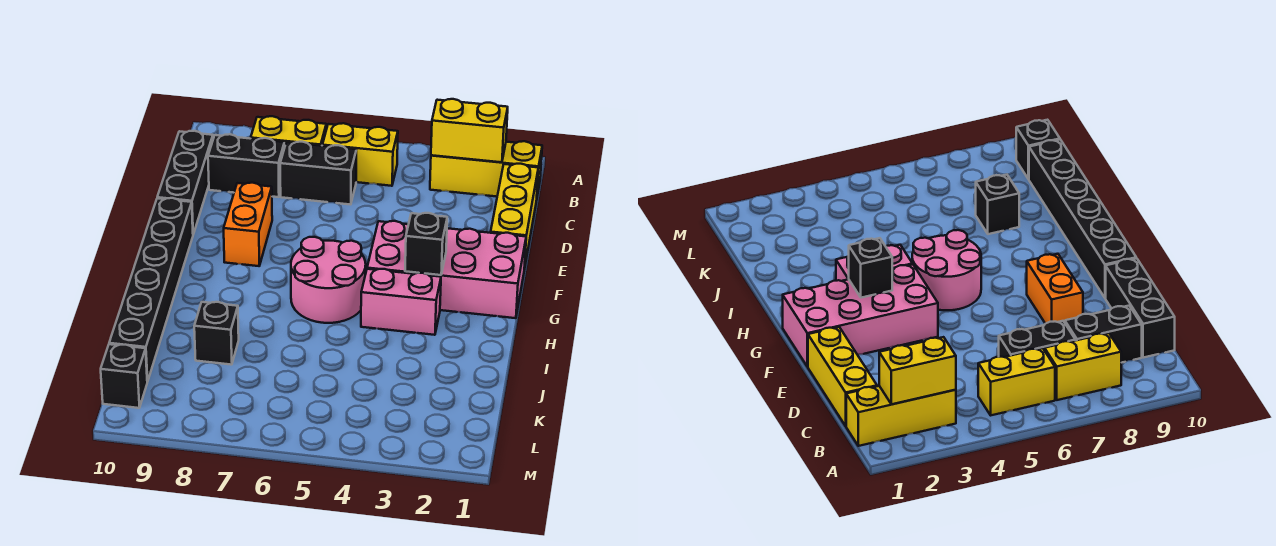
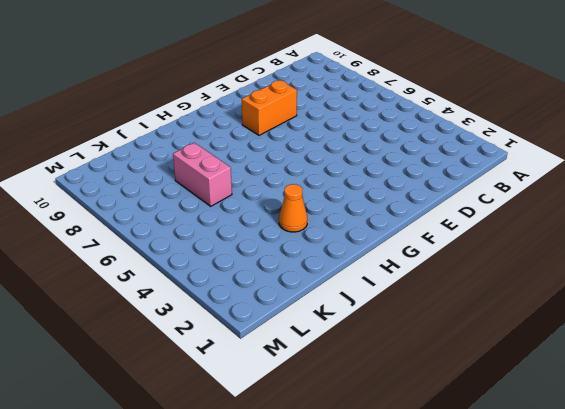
orange cone I3 level 1 -> none
pink brick J6:J7 level 1 -> pink brick H3:H4 level 1
none -> yellow brick B1:B3 level 1
none -> yellow brick B5:B6 level 1
none -> yellow brick B7:B8 level 1

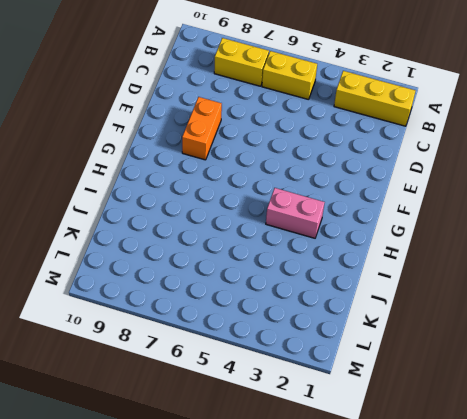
none -> yellow brick C1:E1 level 1
none -> black brick C6:C7 level 1
none -> black brick C8:C9 level 1

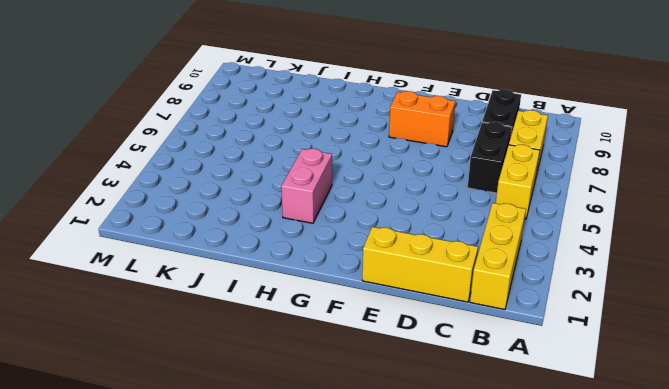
none -> black brick C10:E10 level 1
none -> pink brick F1:G4 level 1
none -> black brick F10:K10 level 1

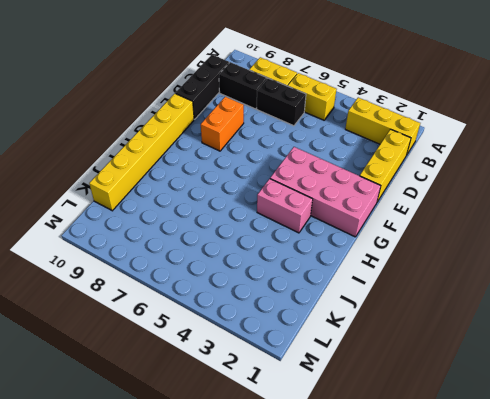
yellow brick F10:K10 level 1 -> black brick F10:K10 level 1
none -> pink round brick G5:H6 level 1
none -> black brick J8 level 1
none -> black brick L10 level 1

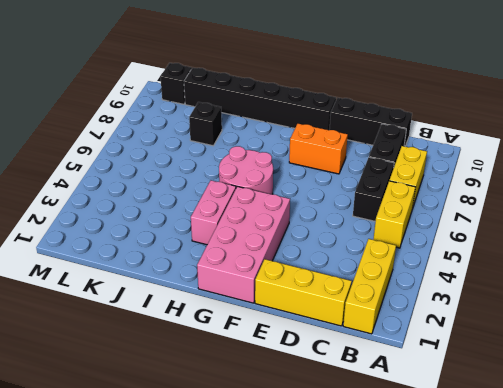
none -> yellow brick B2:B3 level 2
none -> black brick G3 level 2

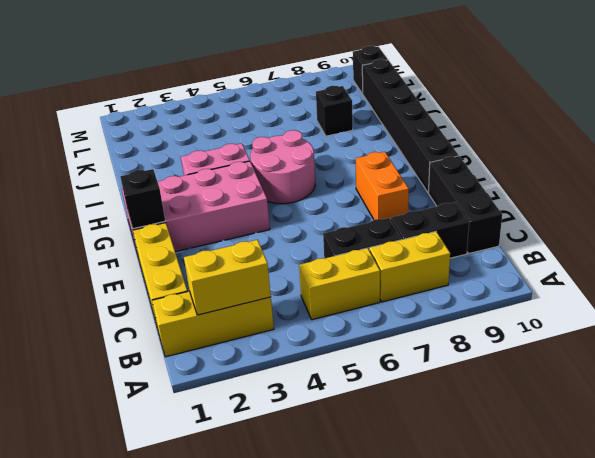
black brick F1 level 2 -> black brick G3 level 2

